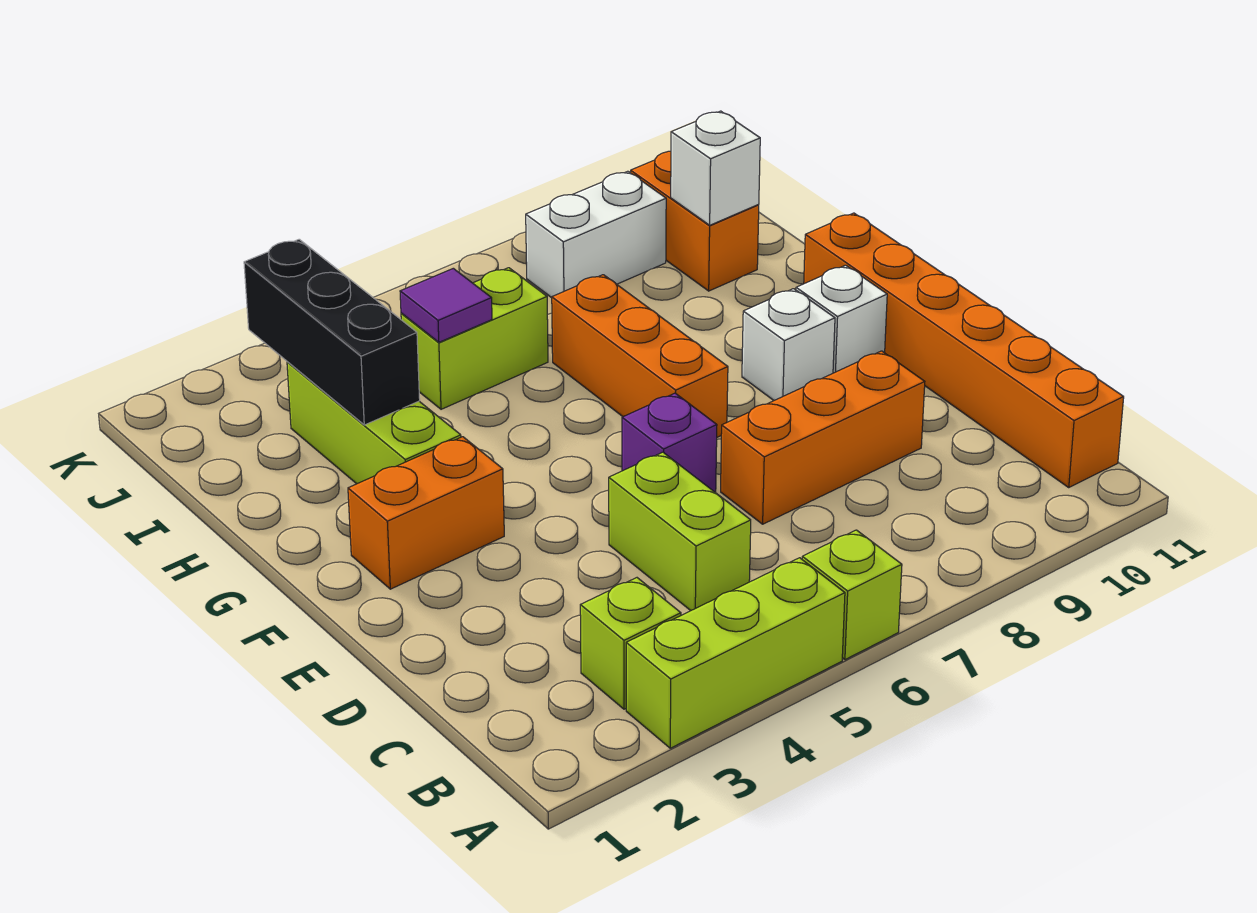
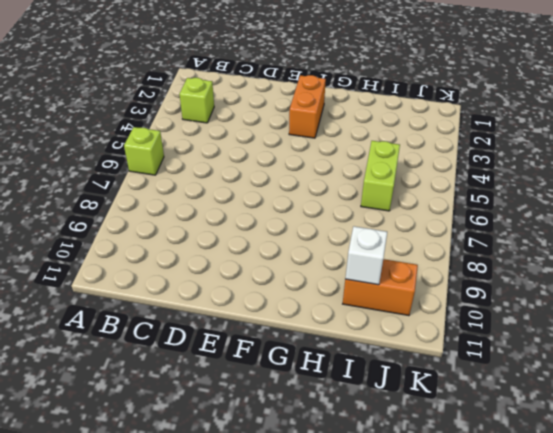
none -> lime brick A3:A5 level 1
none -> orange brick B11:G11 level 1
none -> lime brick C5:D5 level 1

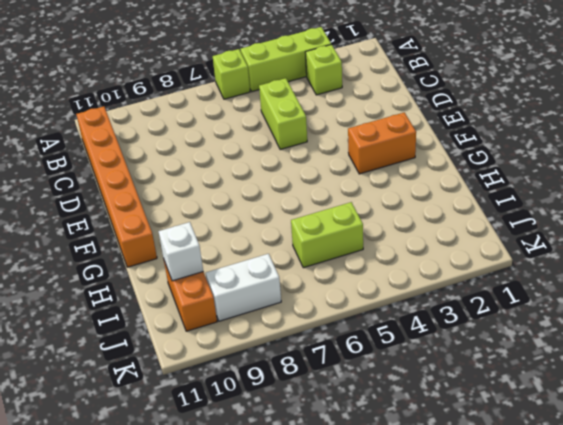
none -> orange brick D7:D9 level 1
none -> purple brick E6 level 1
none -> orange brick F7:H7 level 1

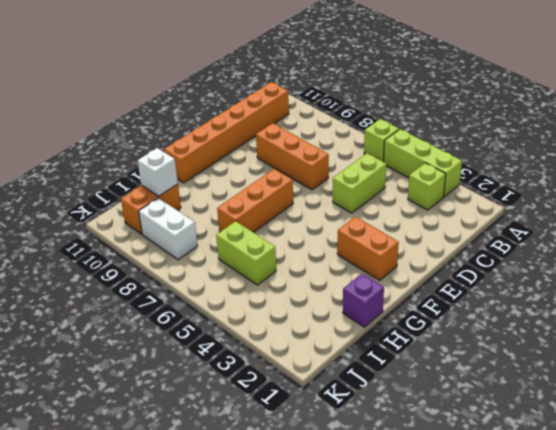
purple brick H1 level 1 -> purple brick E6 level 1
none -> white brick F9 level 1
none -> white brick F10 level 1
none -> lime brick G3:I3 level 1

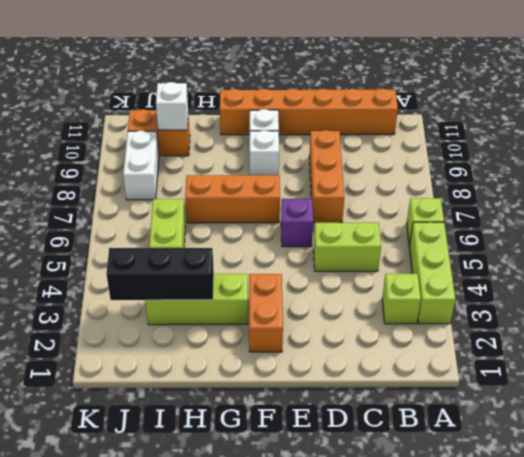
none -> purple tile I5 level 2

